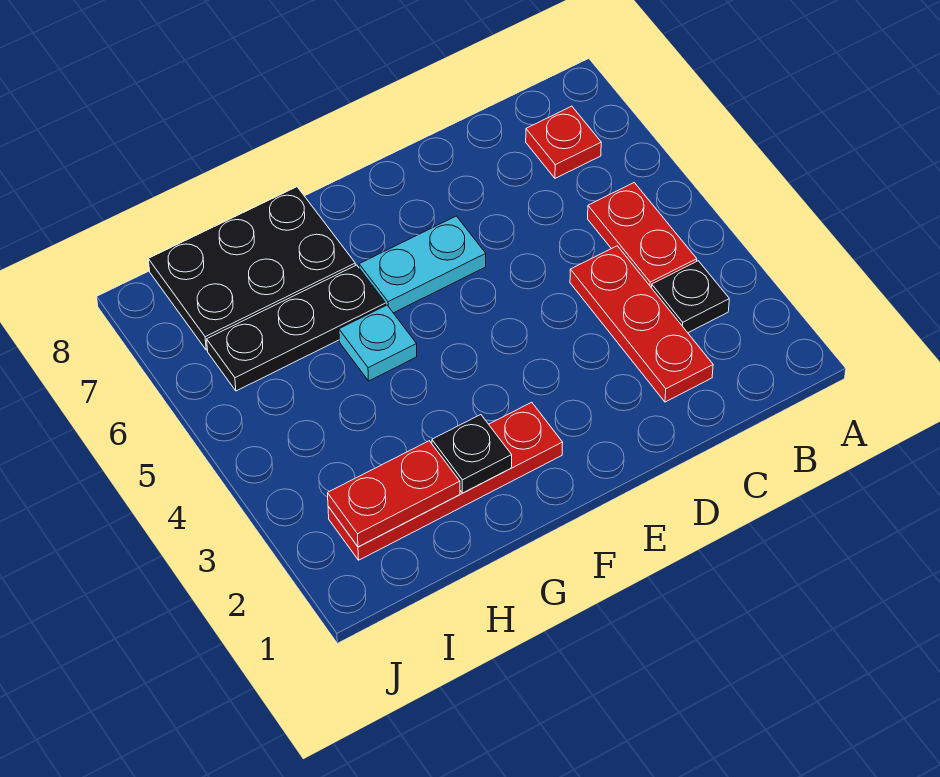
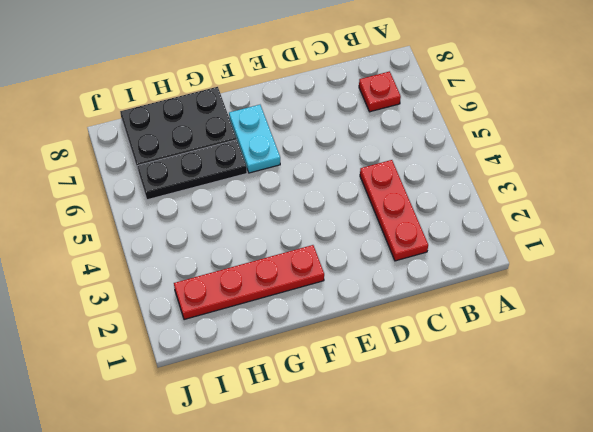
cyan plate F6:F7 level 1 -> cyan plate E6:F6 level 1
none -> black plate B3 level 1
none -> red plate B4:B5 level 1

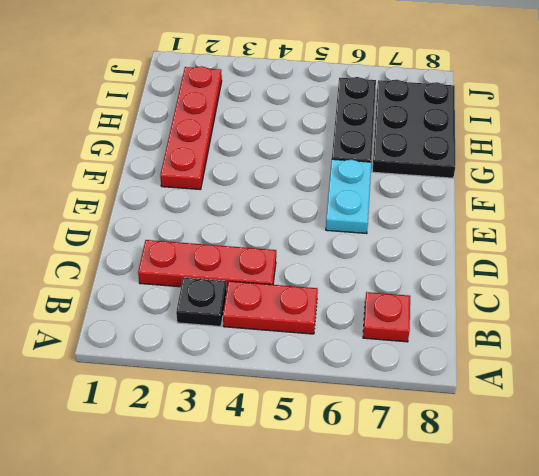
none -> cyan plate G5 level 1
none -> black plate G2 level 2

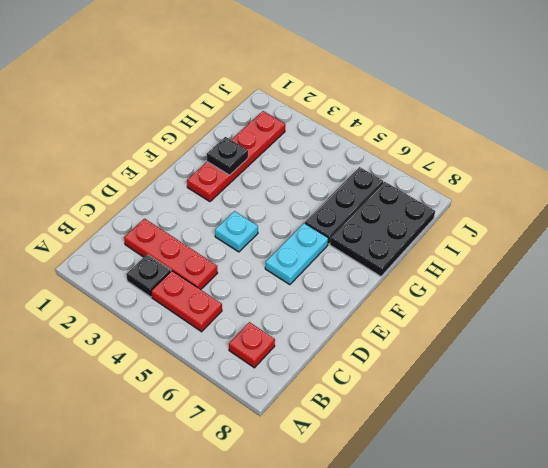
cyan plate E4 level 1 -> cyan plate G5 level 1
none -> red plate H2:I2 level 2

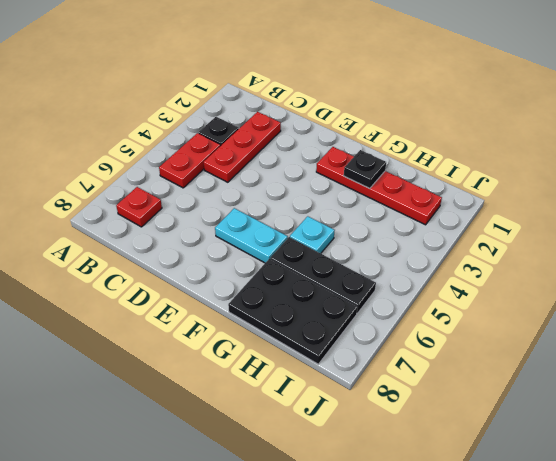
none -> red plate H2:I2 level 2

